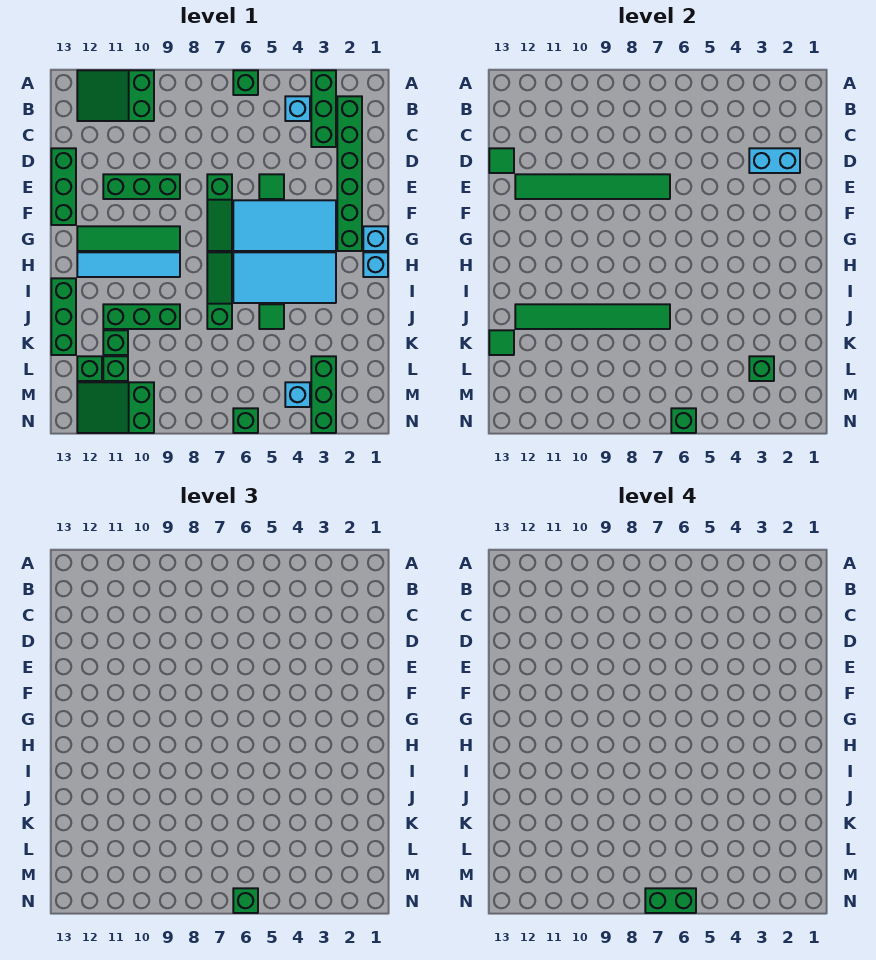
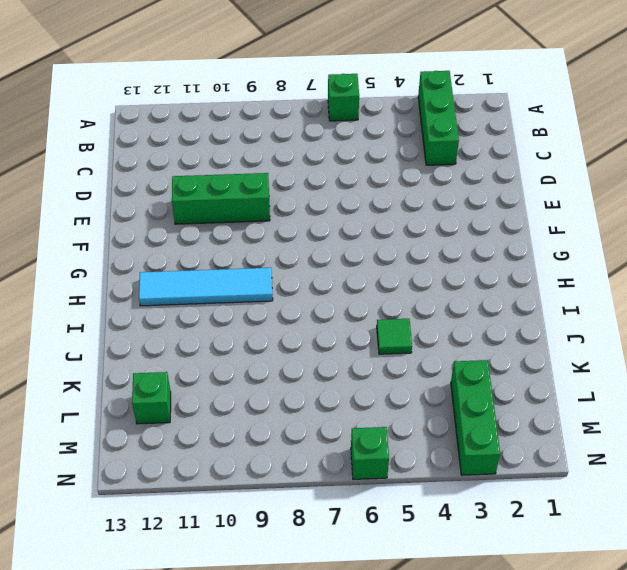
none -> green slope A10:B12 level 1 top 10
none -> green brick B2:G2 level 1
none -> cyan brick B4 level 1
none -> green brick D13:F13 level 1

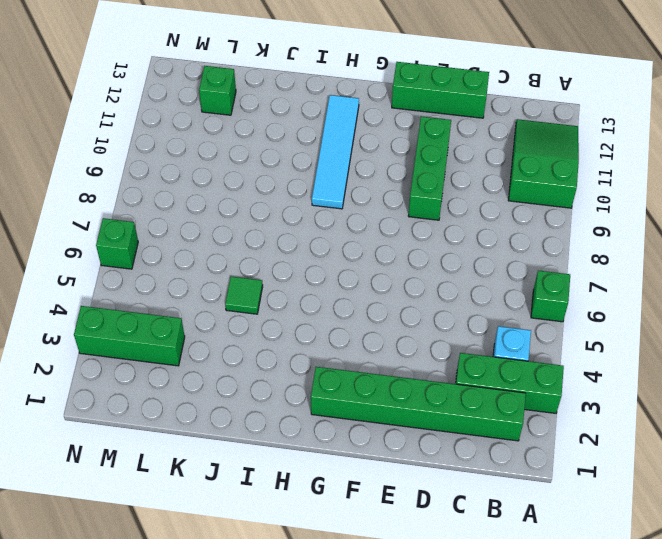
none -> green tile E5 level 1
none -> green slope E7:G7 level 1 top E
none -> cyan tile F3:G6 level 1
none -> cyan brick G1 level 1

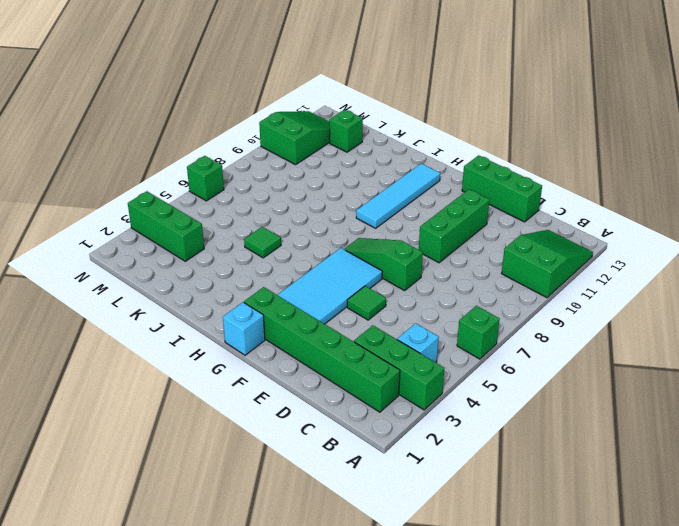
none -> green tile G9:G12 level 1
none -> cyan brick H1 level 1
none -> cyan tile H3:I6 level 1
none -> green slope H7:J7 level 1 top J

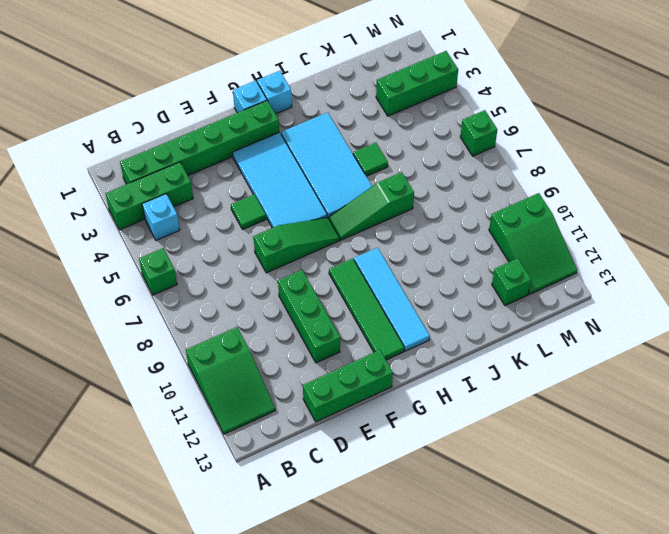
none -> green brick I13:K13 level 1
none -> green brick J9:J11 level 1
none -> green brick K11 level 1
none -> green brick L11 level 1

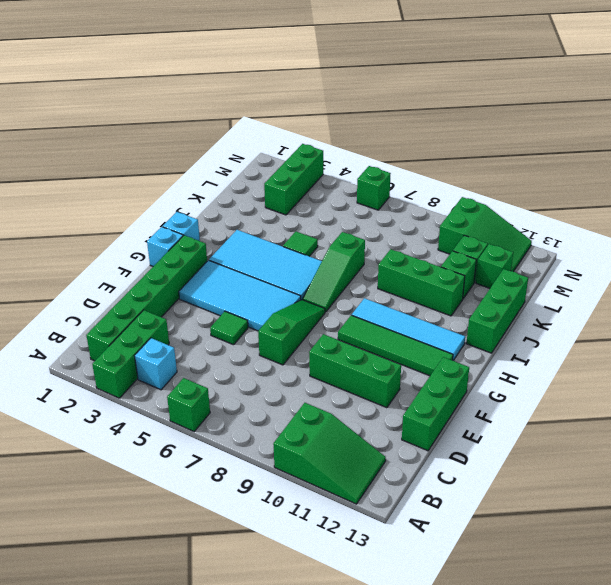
none -> cyan brick M4 level 1
none -> cyan brick D2:D3 level 2
none -> green tile D13 level 2
none -> green tile E7:E12 level 2

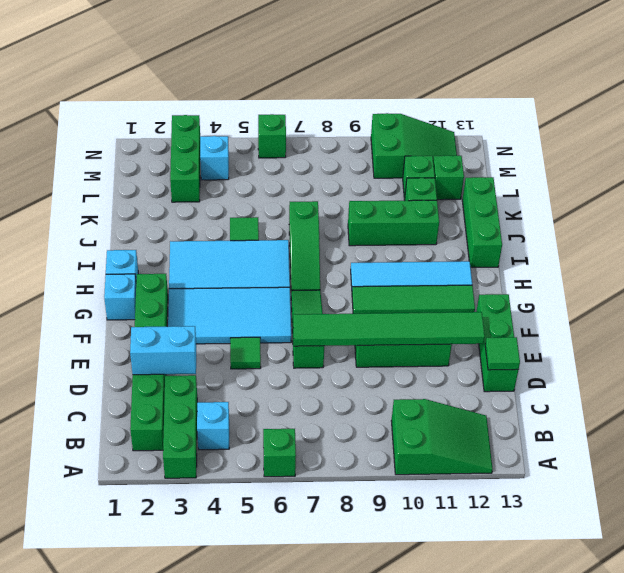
none -> green tile J7:J12 level 2
none -> green tile K13 level 2
none -> green brick L3 level 2
none -> green brick N6 level 2

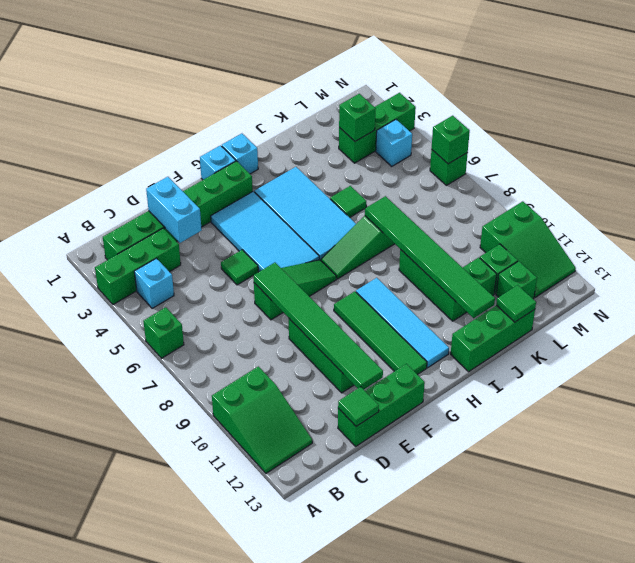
none -> green brick N6 level 3
none -> green brick N6:N7 level 4

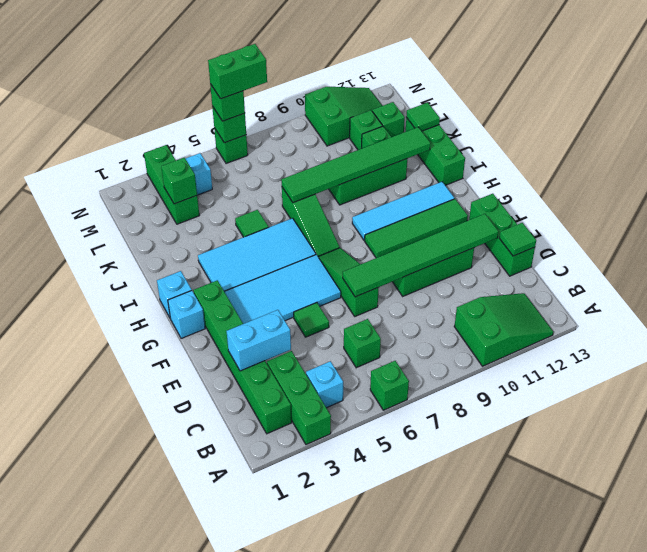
green brick C6 level 1 -> none

